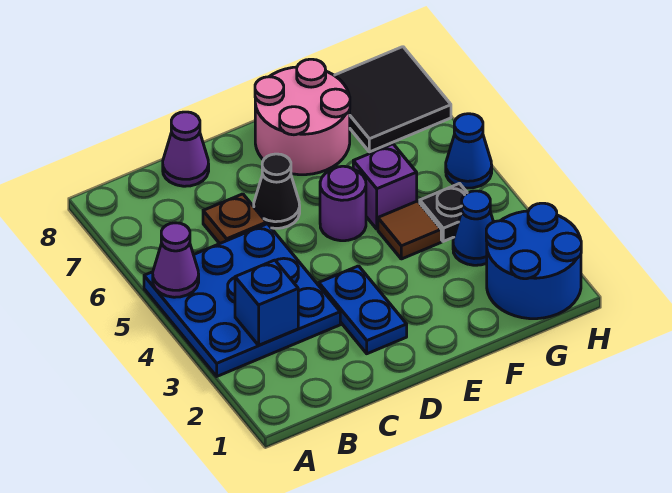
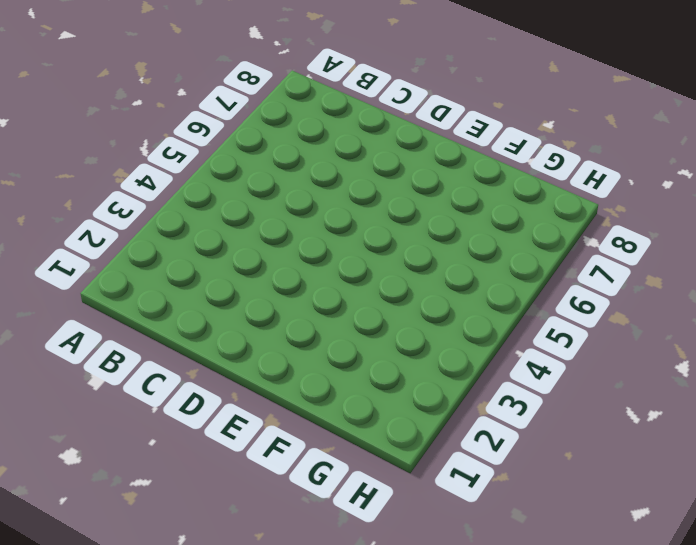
none -> blue plate A3:C5 level 1
none -> brown plate C6 level 1
none -> purple cone C8 level 1

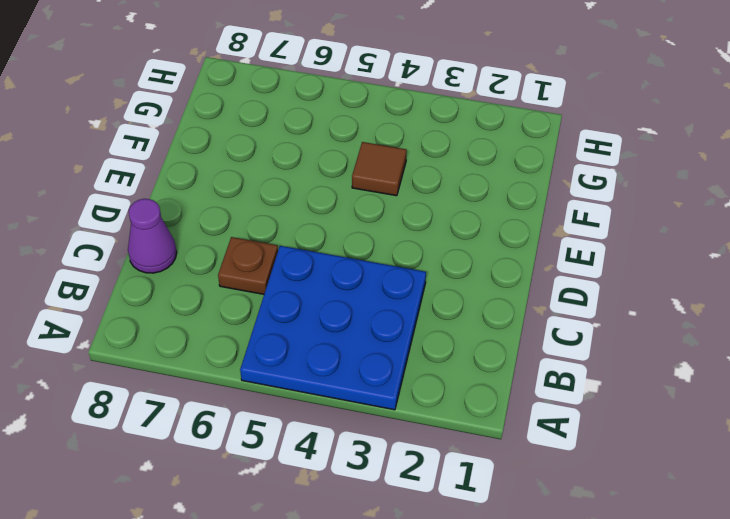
none -> blue plate D2:D3 level 1
none -> black cone D6 level 1
none -> purple round brick E5 level 1

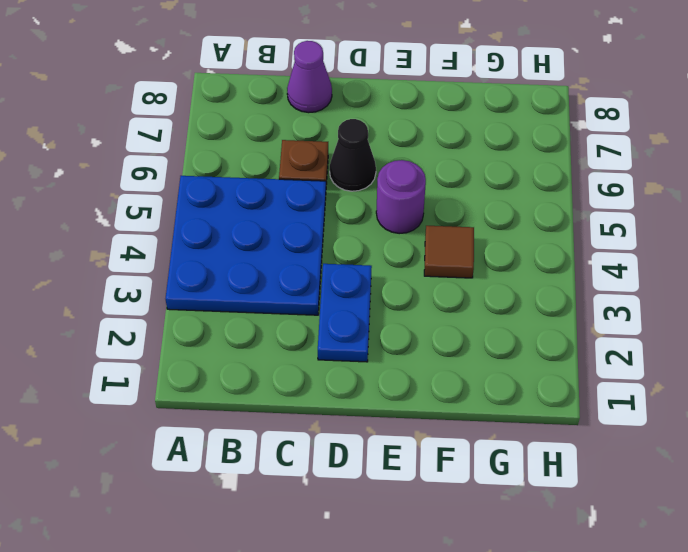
none -> pink round brick E7:F8 level 1
none -> purple brick F5 level 1
none -> blue round brick G1:H2 level 1

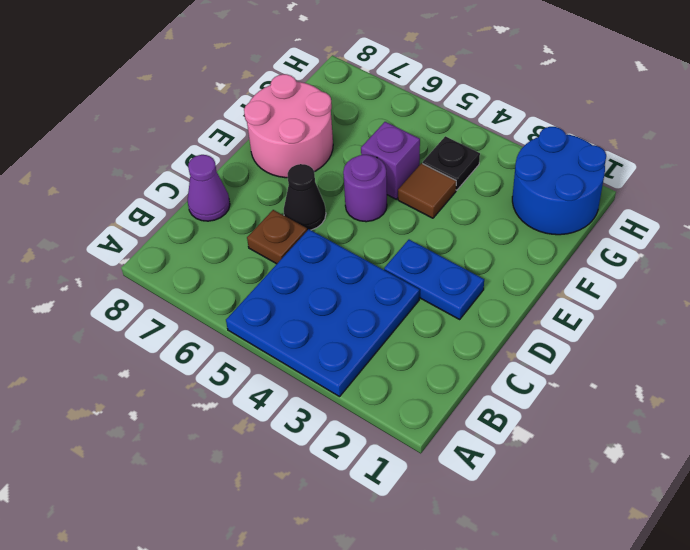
none -> blue cone G3 level 1
none -> black tile G7:H8 level 1
none -> blue cone H5 level 1

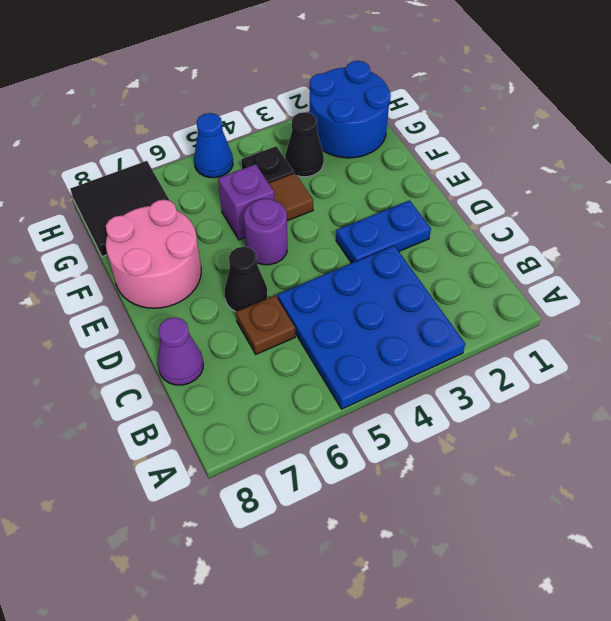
black cone G3 level 1 -> blue cone G3 level 1
none -> purple cone A5 level 2
none -> blue brick B3 level 2

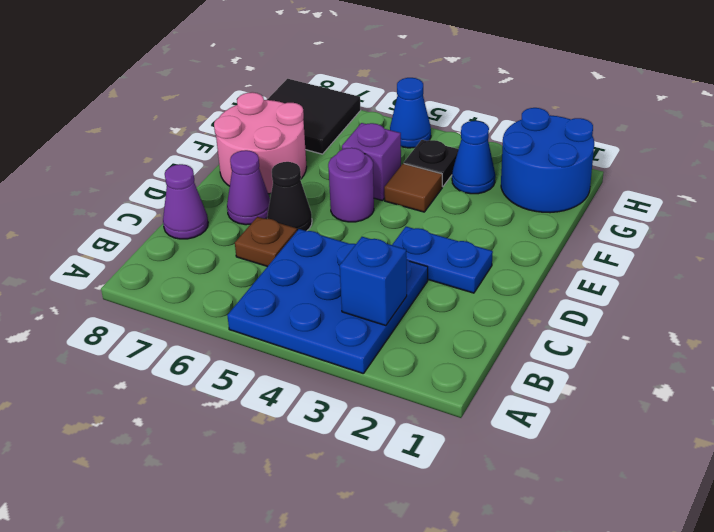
purple cone D7 level 1 -> purple cone A5 level 2

